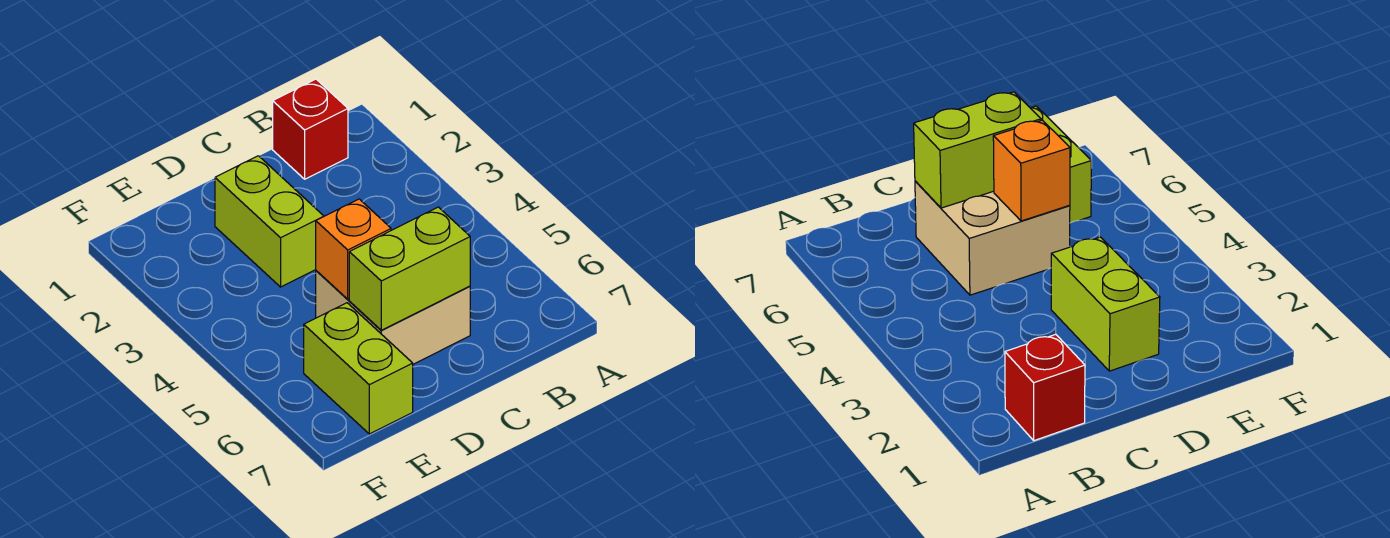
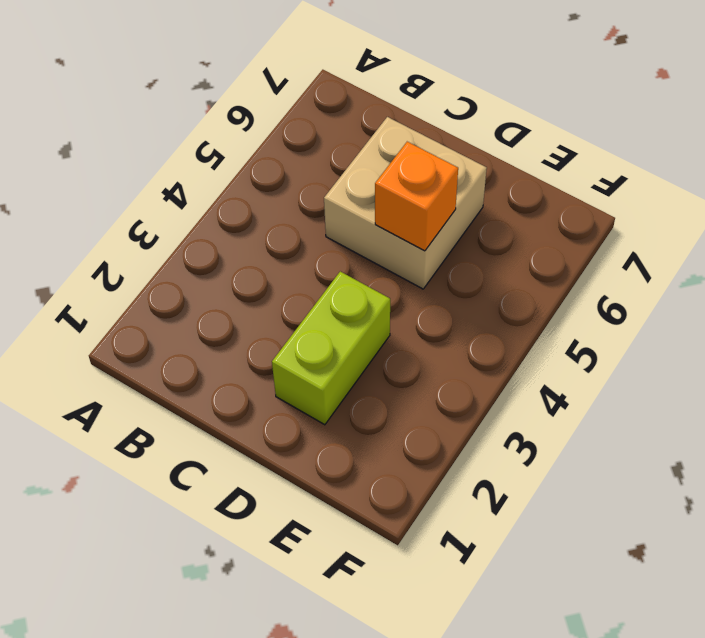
none -> red brick B1 level 1
none -> lime brick E6:E7 level 1

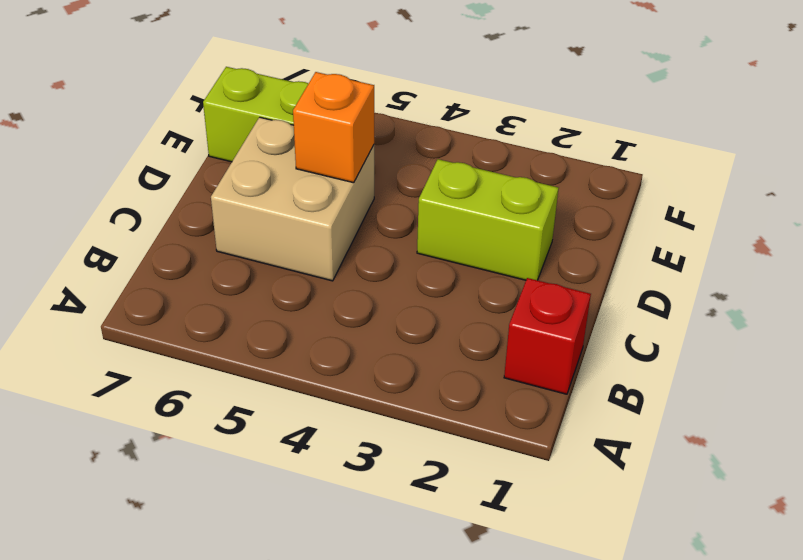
none -> lime brick C6:D6 level 2

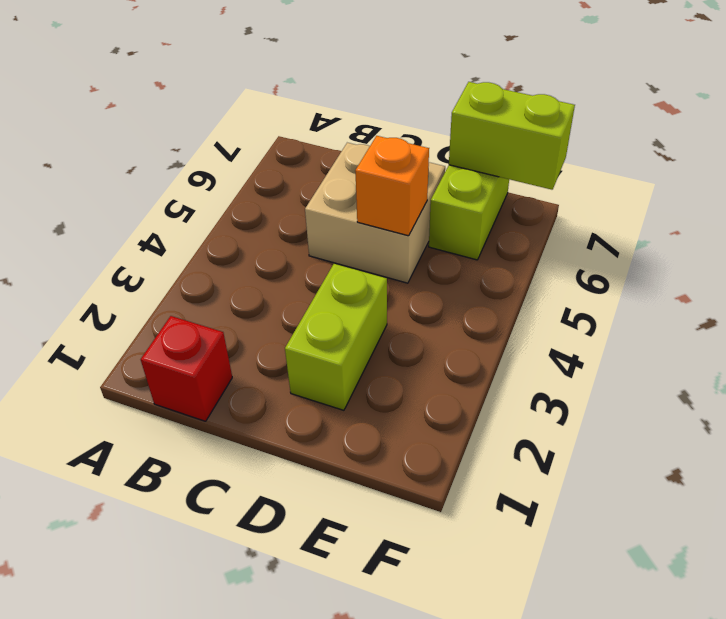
lime brick E7:F7 level 2 -> lime brick C6:D6 level 2

